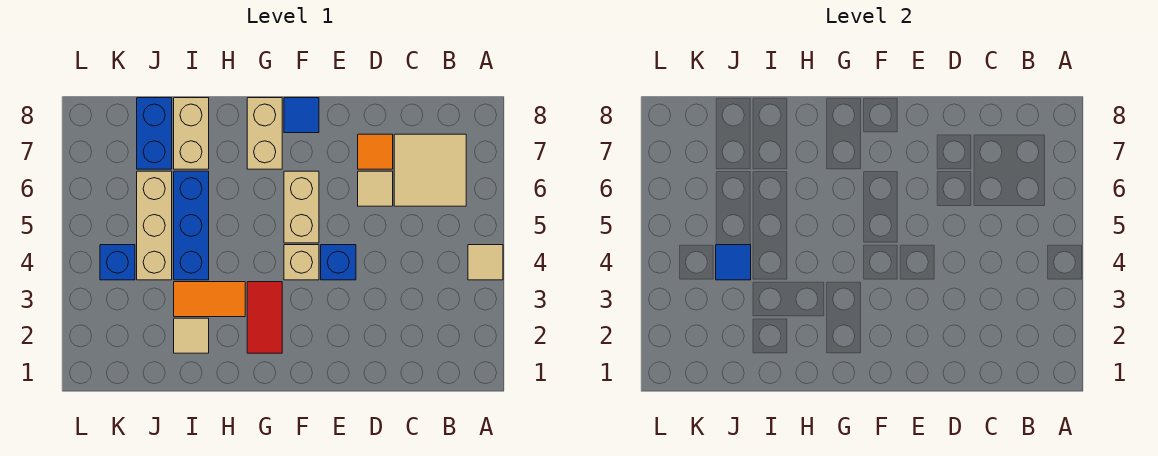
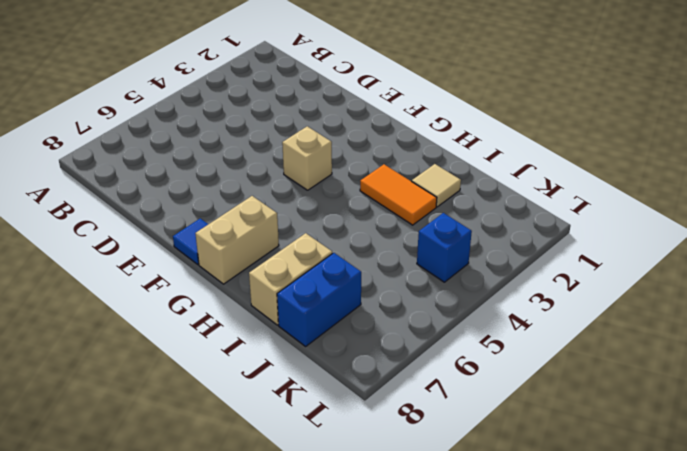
none -> tan tile A4 level 1
none -> tan tile B6:C7 level 1
none -> tan tile D6 level 1

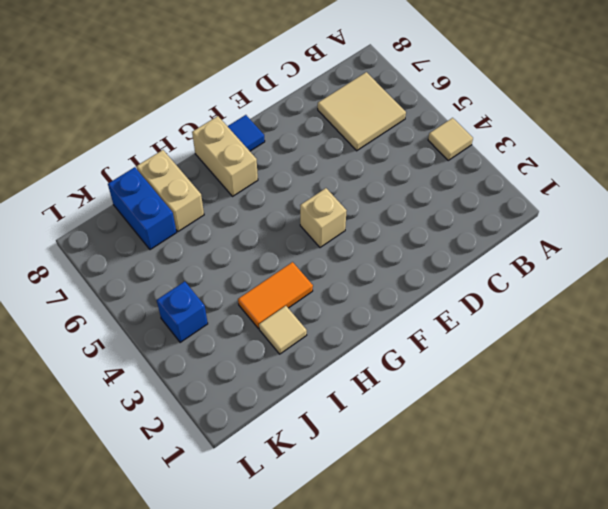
none -> tan tile D6 level 1
none -> orange tile D7 level 1
none -> blue brick E4 level 1

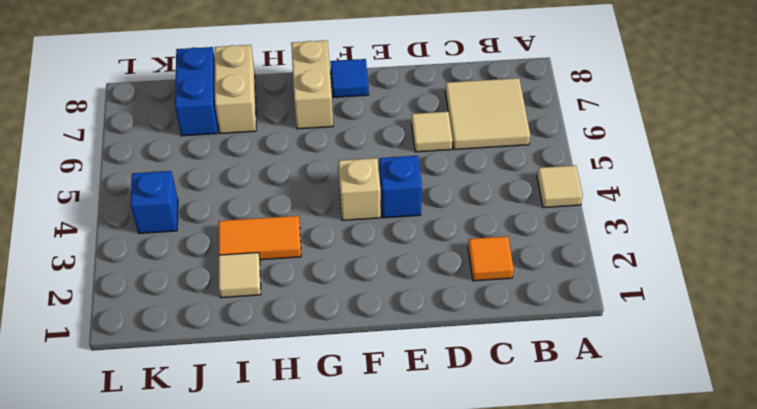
orange tile C2 level 1 -> orange tile D7 level 1
none -> tan brick F5:F6 level 1
none -> red tile G2:G3 level 1
none -> blue brick I4:I6 level 1

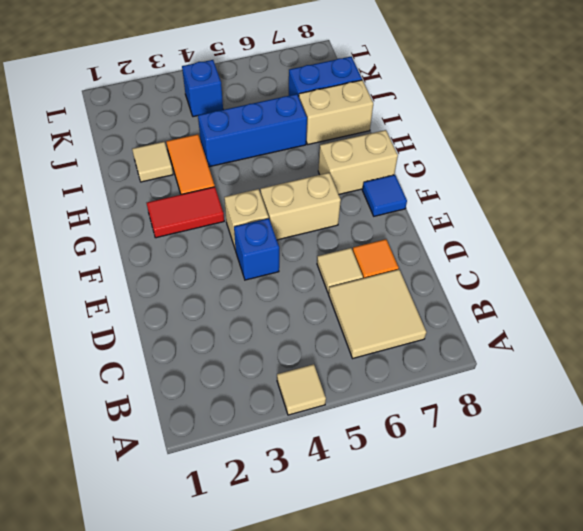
none -> tan brick J4:J6 level 1
none -> blue tile J4 level 2

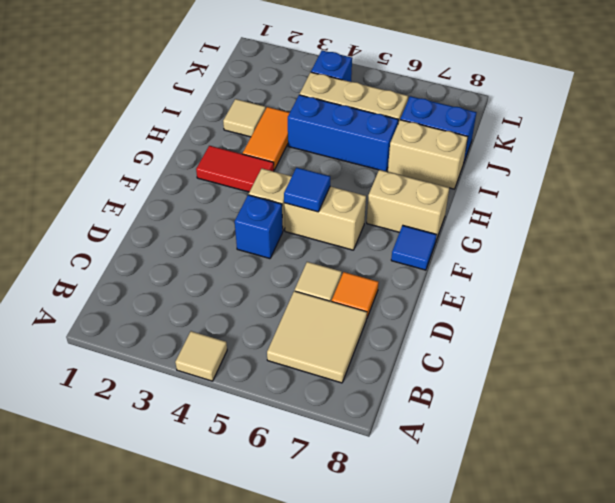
blue tile F5 level 2 -> blue tile J4 level 2

